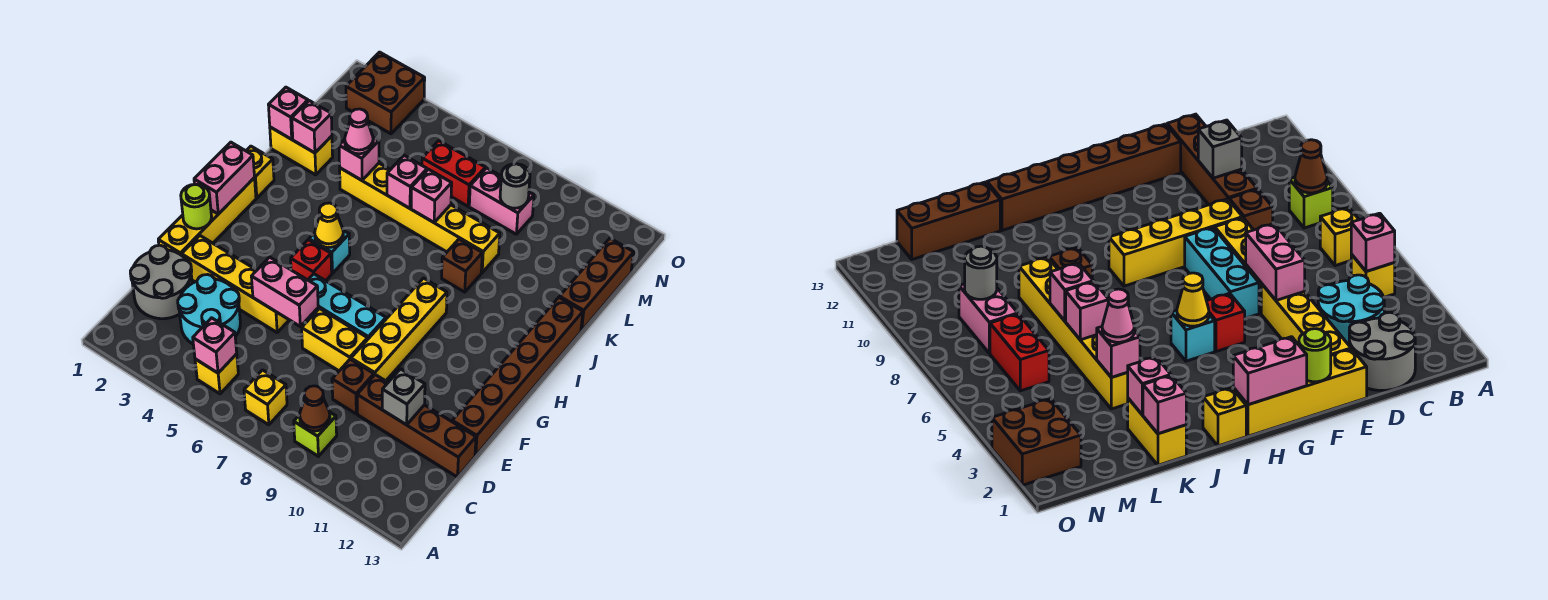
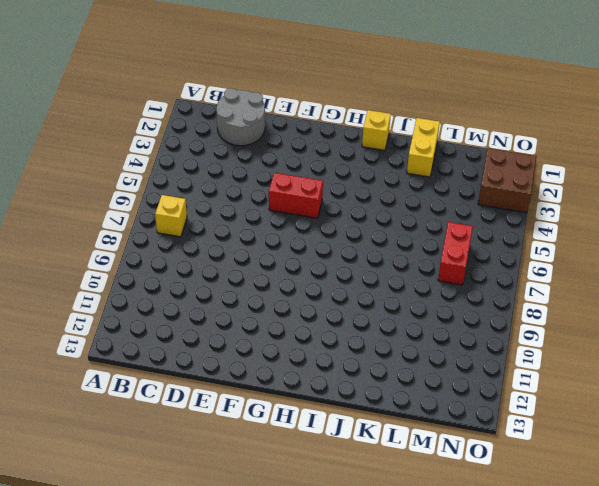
red brick F5:G5 level 1 -> red brick G5 level 1
none -> yellow brick B5 level 1
none -> lime brick B9 level 1
none -> cyan round brick C3:D4 level 1
none -> brown brick D9 level 1

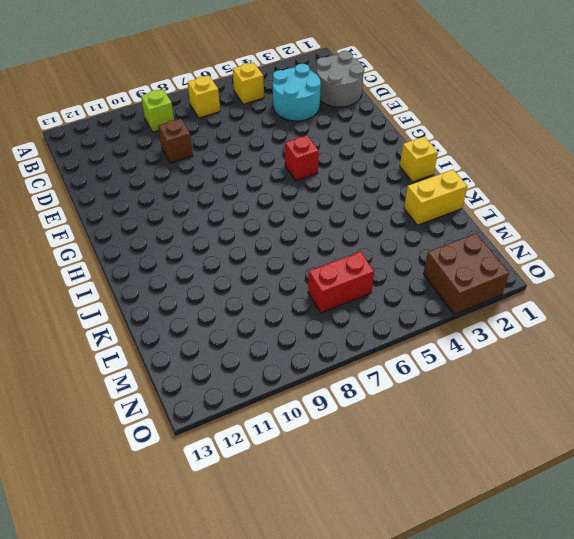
none -> brown brick D10:D13 level 1
none -> yellow brick E1:H1 level 1
none -> yellow brick E2:E5 level 1
none -> yellow brick E7:E8 level 1

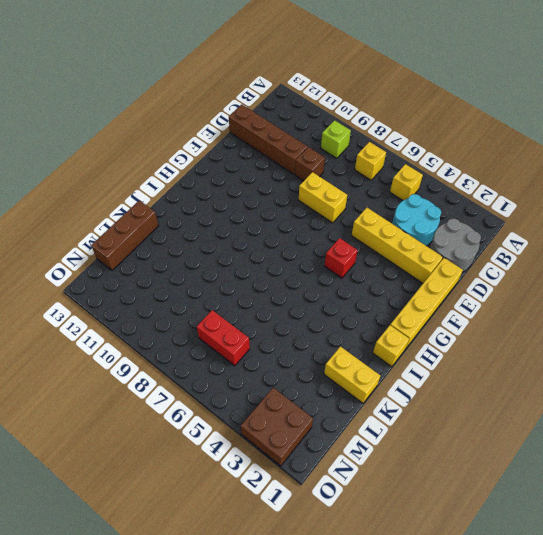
none -> yellow brick E9:H9 level 1
none -> brown brick E13:J13 level 1
none -> cyan brick F6:F8 level 1
none -> cyan brick H5 level 1

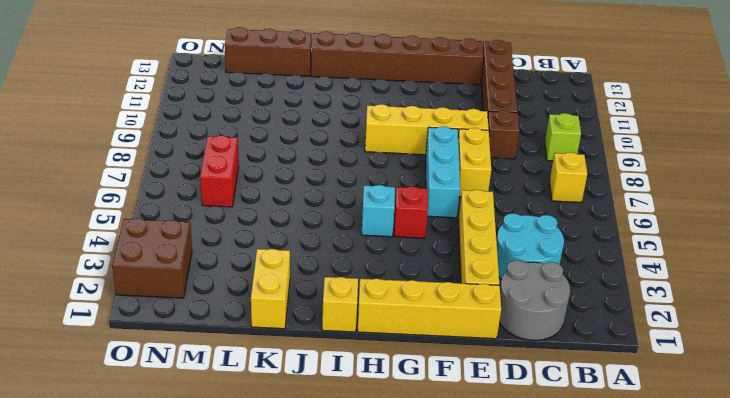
none -> yellow brick B5 level 1
none -> brown brick J9 level 1
none -> yellow brick K4:K9 level 1
none -> pink brick M8:M9 level 1

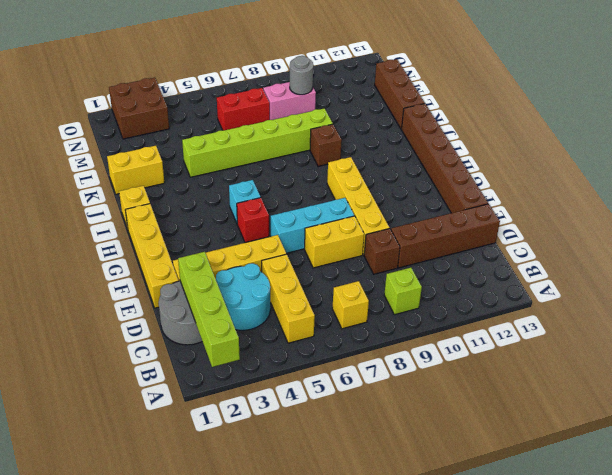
lime brick A2:D2 level 2 -> none
yellow brick B5:D5 level 1 -> yellow brick B5 level 1
lime brick K4:K9 level 1 -> yellow brick K4:K9 level 1
none -> pink brick B5 level 2
none -> brown cone B9 level 2
none -> grey brick D11 level 2
none -> pink brick E5:E6 level 2

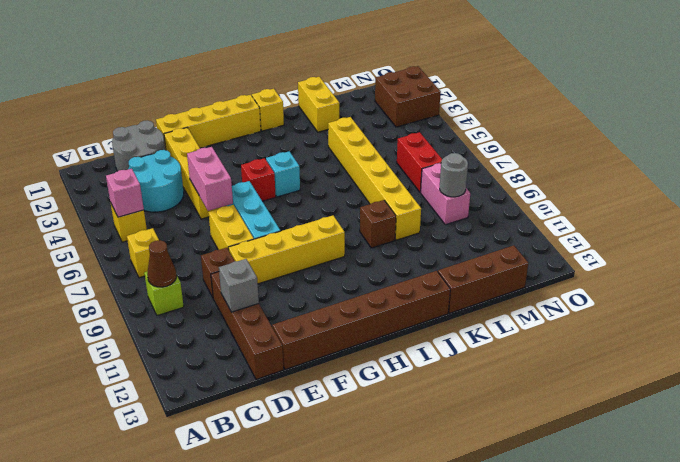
none -> lime round brick F1 level 2
none -> pink brick G1:H1 level 2
none -> yellow cone H5 level 2
none -> pink brick K1 level 2

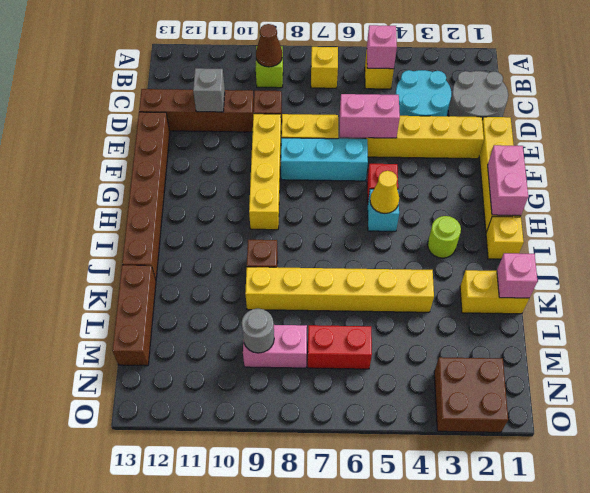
lime round brick I3 level 1 -> lime round brick F1 level 2
none -> pink brick K2 level 2
none -> pink brick K4 level 2
none -> pink brick K6 level 2
none -> pink brick K7 level 2

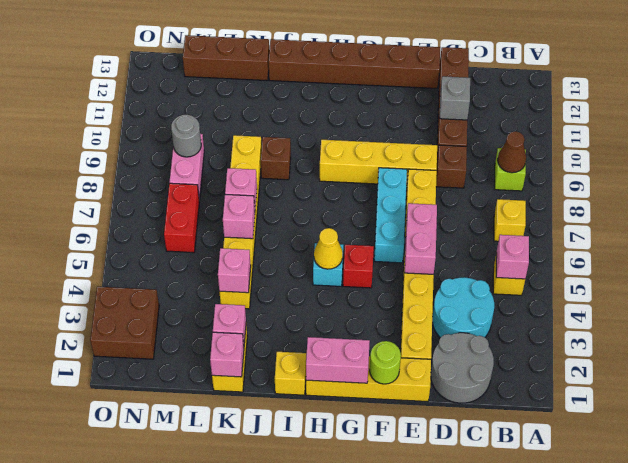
none -> pink cone K4 level 3

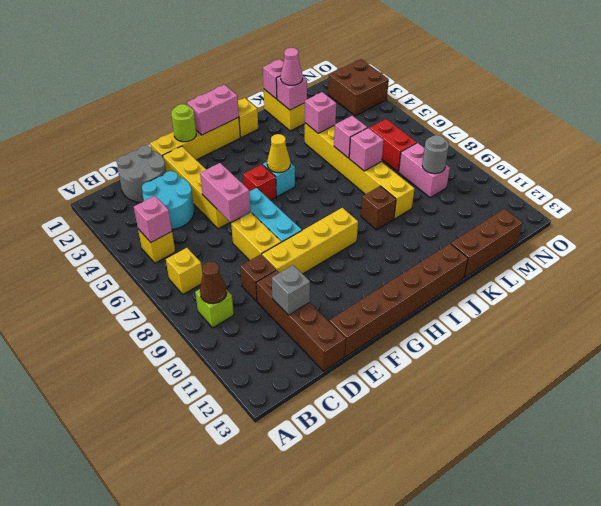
pink cone K2 level 3 -> pink cone K4 level 3

